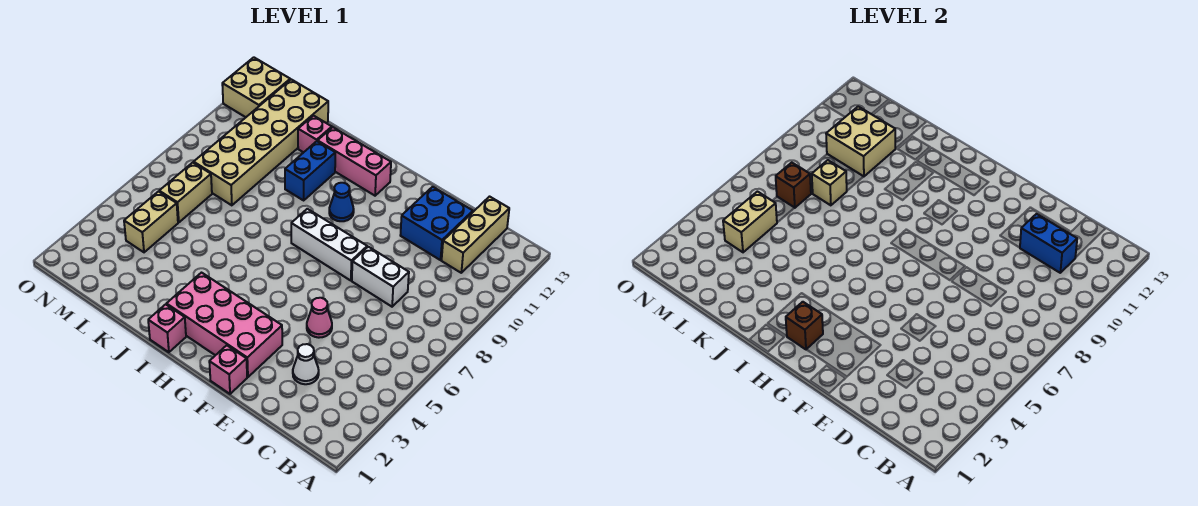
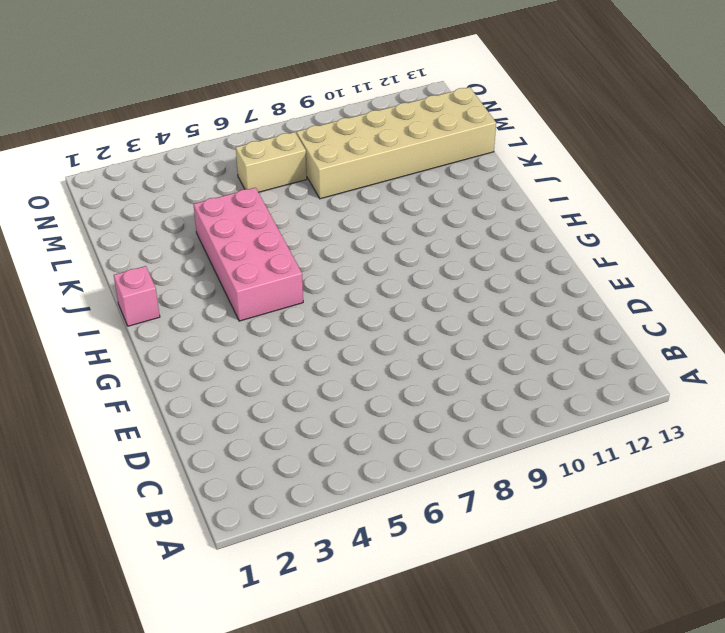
pink brick H4:K5 level 1 -> pink brick F2:I3 level 1
none -> tan brick C11:C13 level 1
none -> white cone D3 level 1
none -> white brick D8:E8 level 1

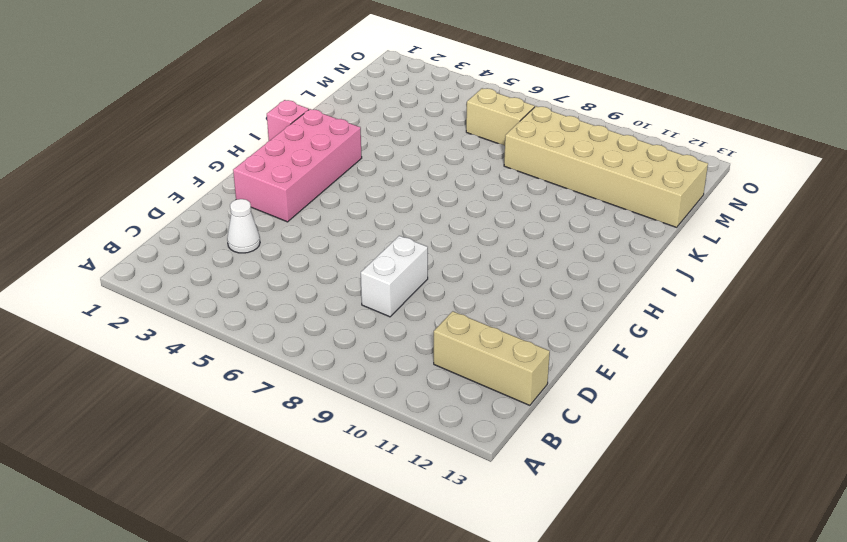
none -> blue brick D11:E12 level 1
none -> pink cone E5 level 1
none -> pink brick F1 level 1

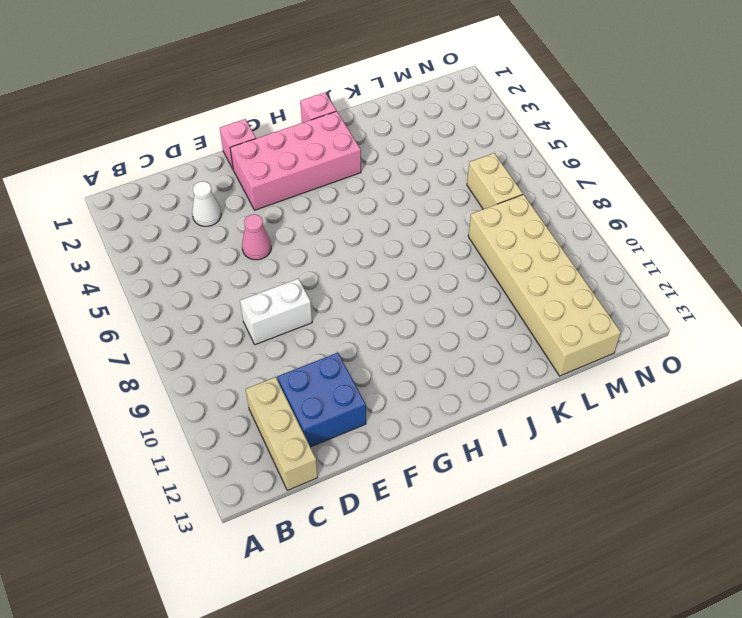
none -> white brick F8:H8 level 1
none -> blue cone H10 level 1
none -> pink brick H12:J12 level 1

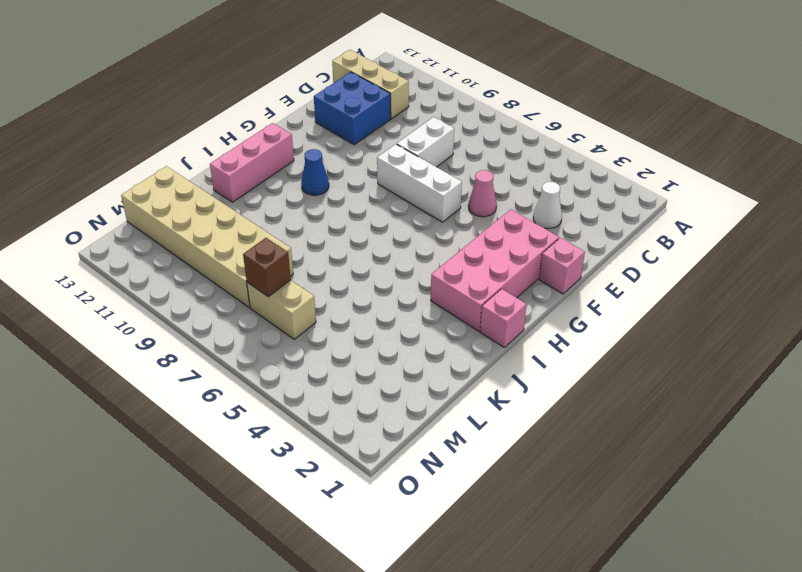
white brick F6:F8 level 1 -> white brick F8:H8 level 1
none -> blue brick J10:J11 level 1
none -> pink brick K12 level 1
none -> tan brick M4:M5 level 1

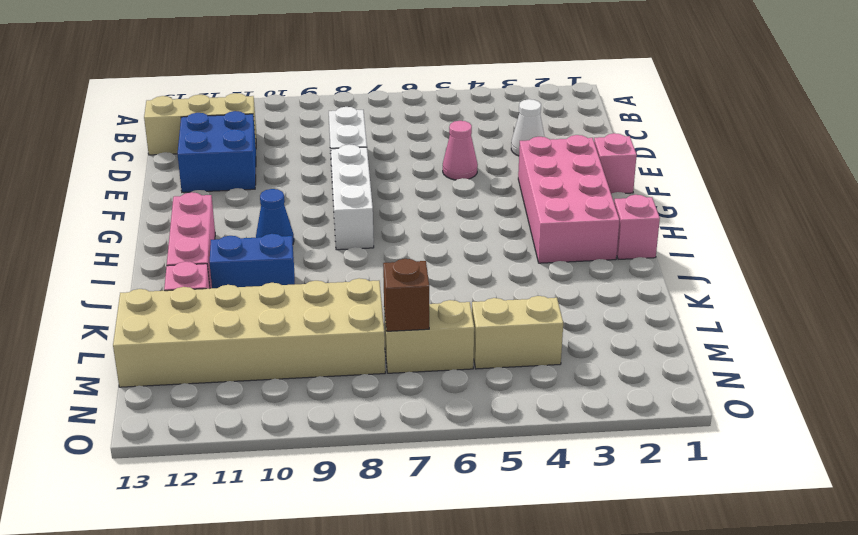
none -> tan brick N12:O13 level 1
none -> blue brick C11:D11 level 2
none -> brown brick H2 level 2

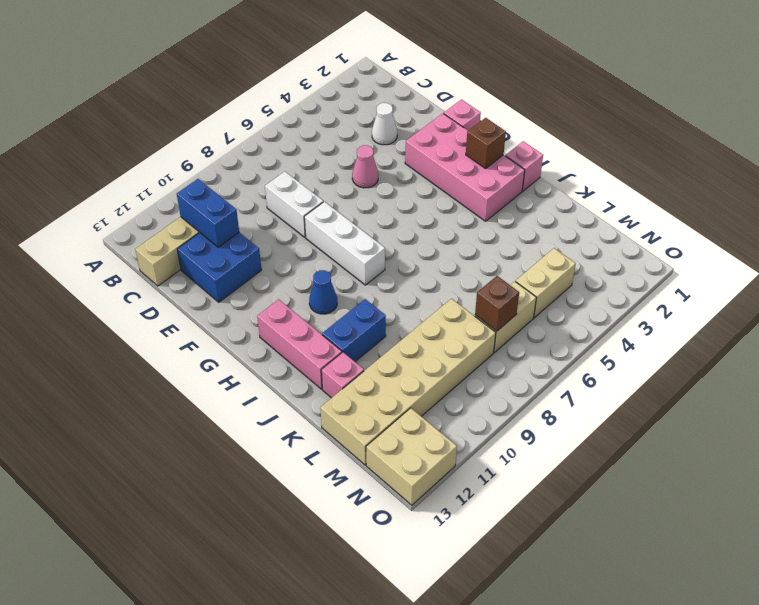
none -> tan brick L8 level 2
none -> tan brick L10:M11 level 2
none -> tan brick M4:M5 level 2

